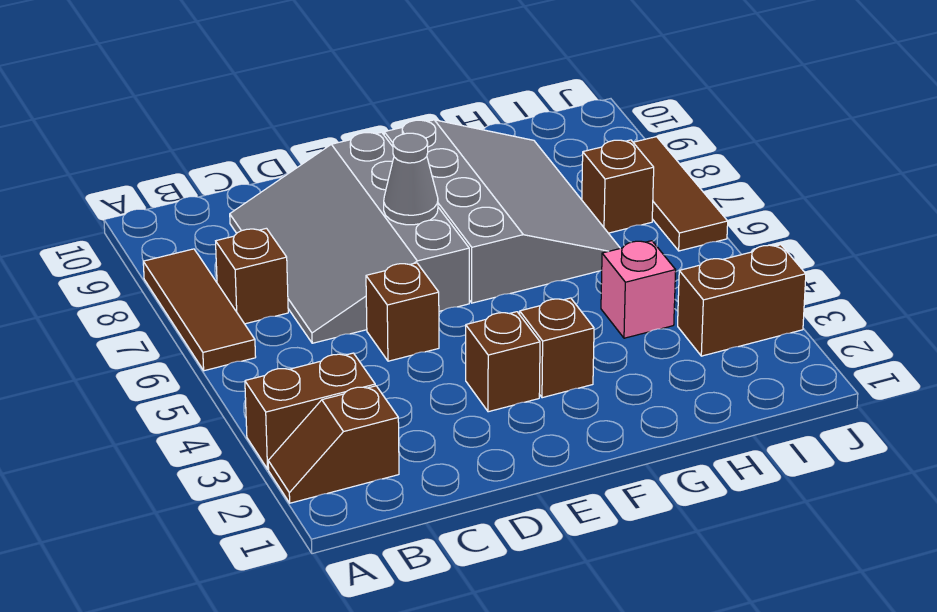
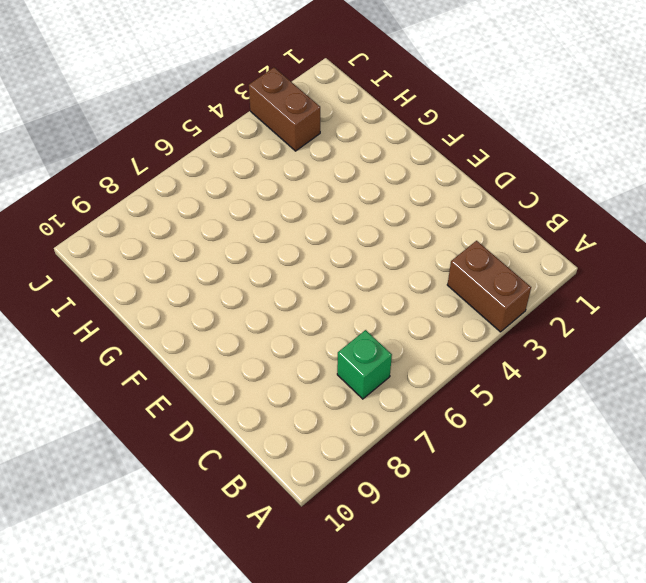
green brick B7 level 1 -> brown brick B7 level 1
none -> brown slope A2:B2 level 1 top B
none -> brown tile A6:A8 level 1
none -> grey slope C6:E9 level 1 top E

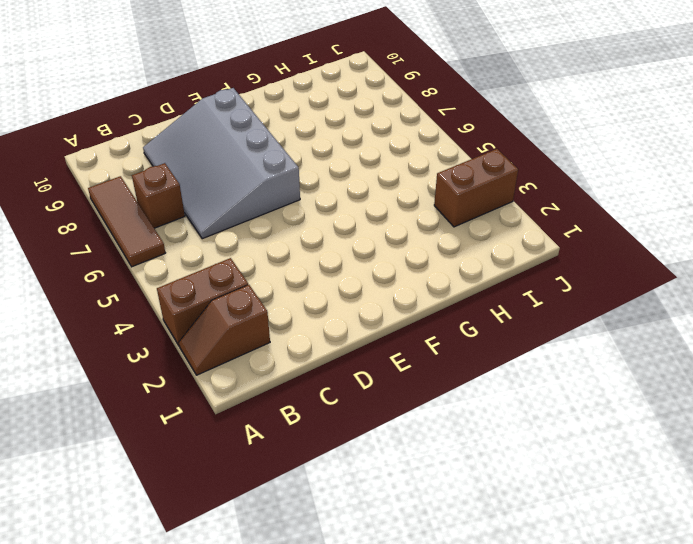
none -> brown brick D5 level 1
none -> brown brick E3 level 1
none -> brown brick F3 level 1

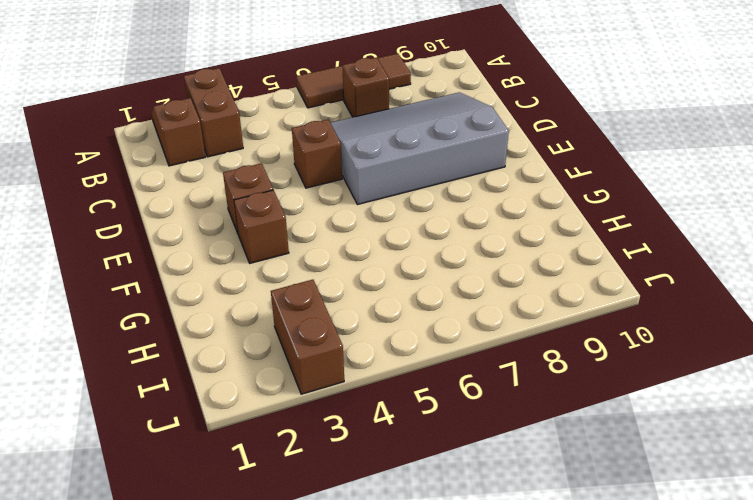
none -> grey slope F6:H9 level 1 top F
none -> pink brick H4 level 1
none -> brown brick I7 level 1

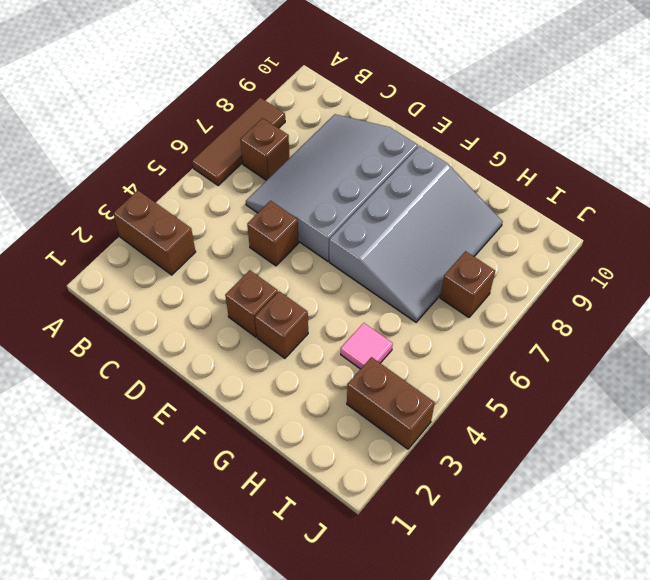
pink tile H4 level 1 -> pink brick H4 level 1
none -> brown slope A2:B2 level 1 top B
none -> brown tile J6:J8 level 1
none -> grey cone E7 level 2

